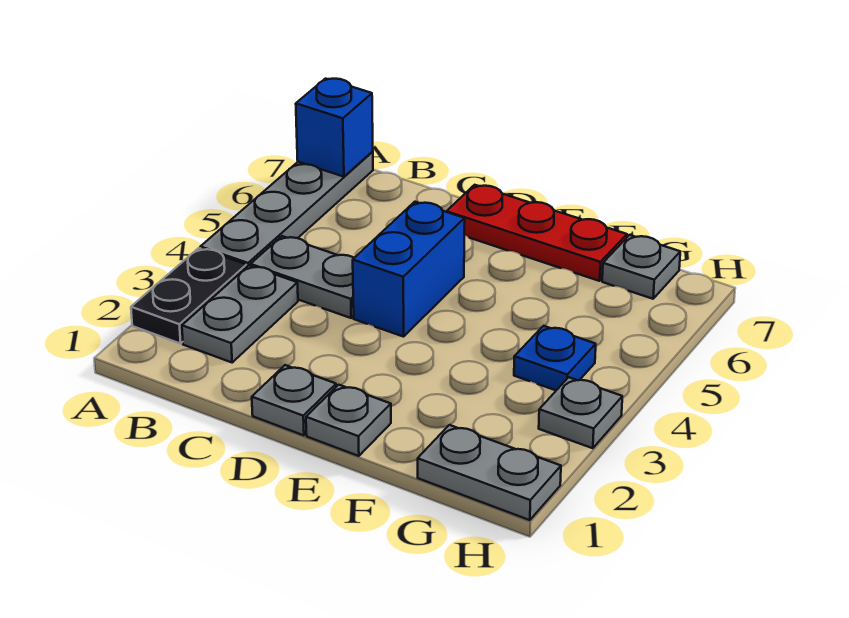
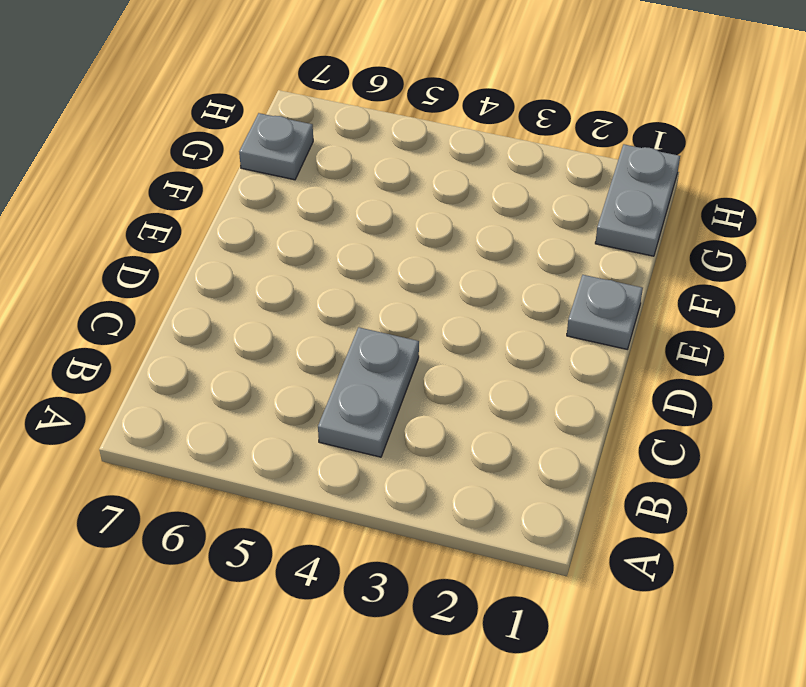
none -> black plate A2:A3 level 1
none -> grey plate A4:A7 level 1
none -> grey plate B2:B3 level 1

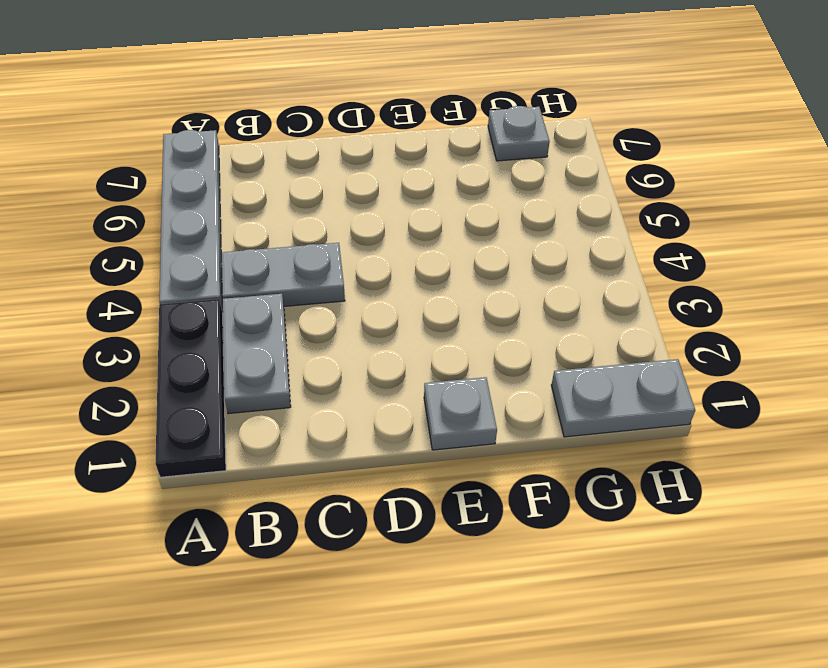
black plate A1:A3 level 1 -> black plate A2:A3 level 1
none -> grey plate D1 level 1
none -> blue brick D4:D5 level 1
none -> red plate D7:F7 level 1

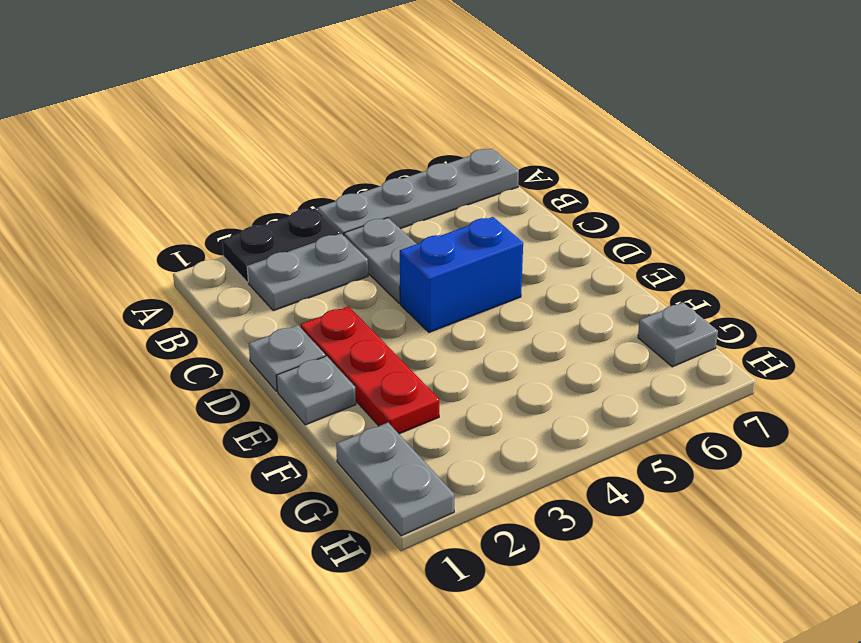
red plate D2:F2 level 1 -> red plate D7:F7 level 1
none -> blue plate G4 level 1
none -> grey plate H3 level 1
none -> blue brick A7 level 2

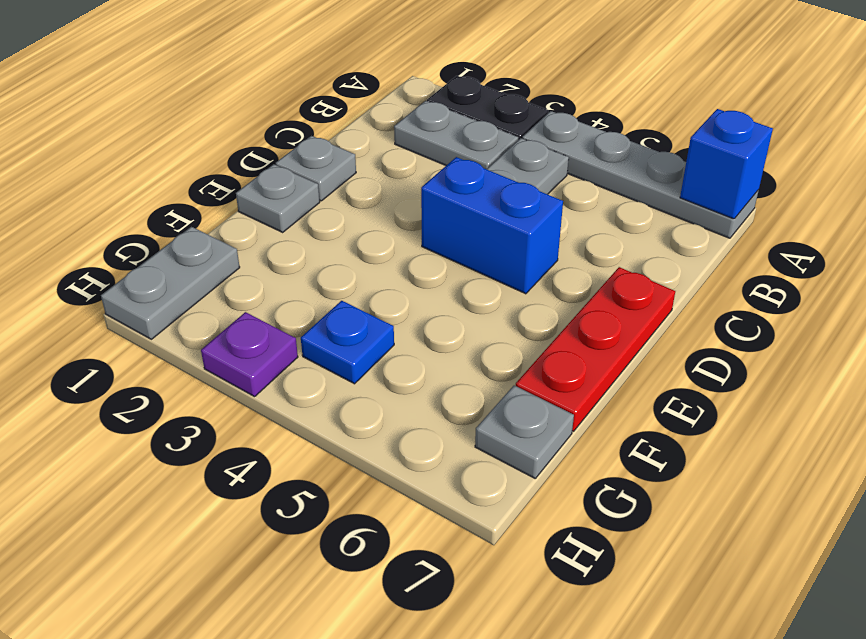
purple plate H3 level 1 -> grey plate H3 level 1

